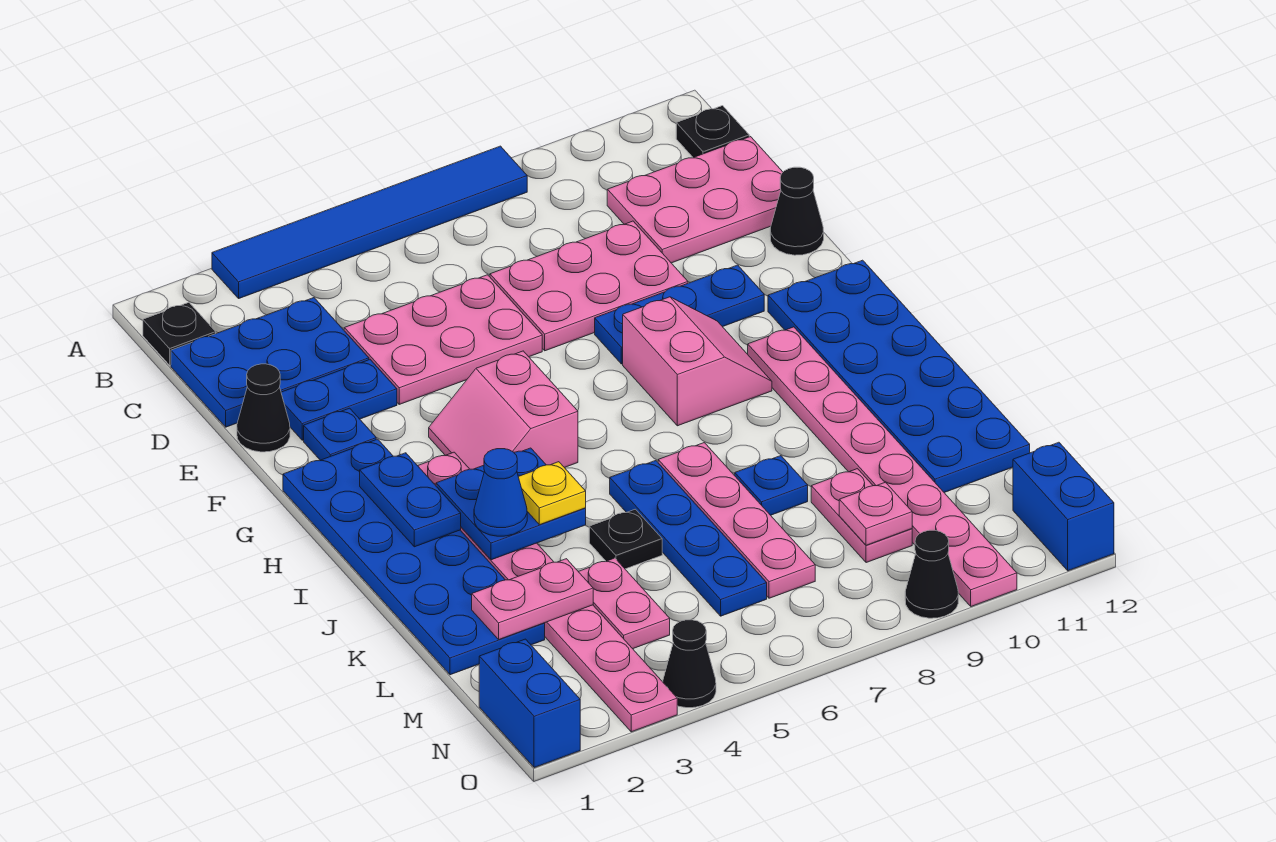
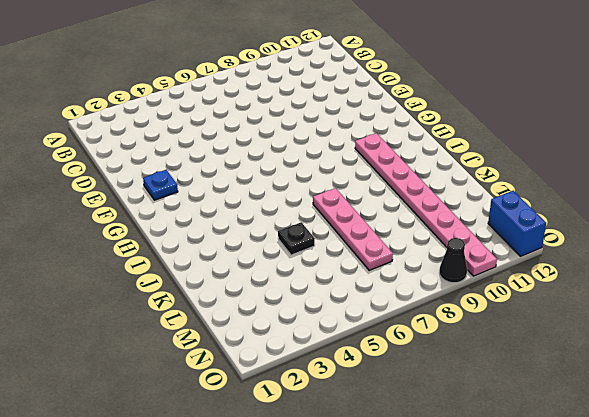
none -> blue tile A3:A8 level 1
none -> black plate B1 level 1
none -> black plate B12 level 1
none -> blue plate C1:D3 level 1

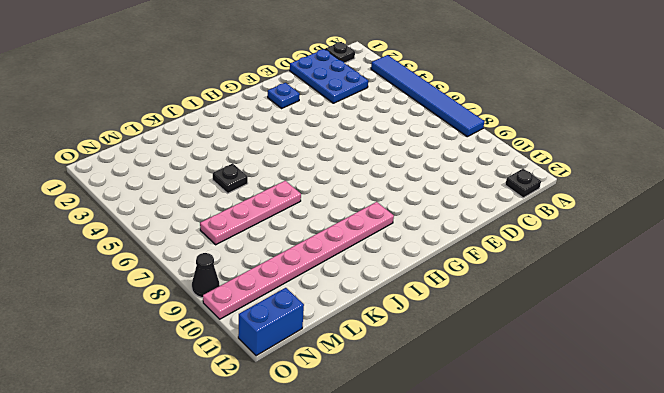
none -> pink plate C10:D12 level 1
none -> pink plate D4:E6 level 1
none -> pink plate D7:E9 level 1
none -> black cone E1 level 1

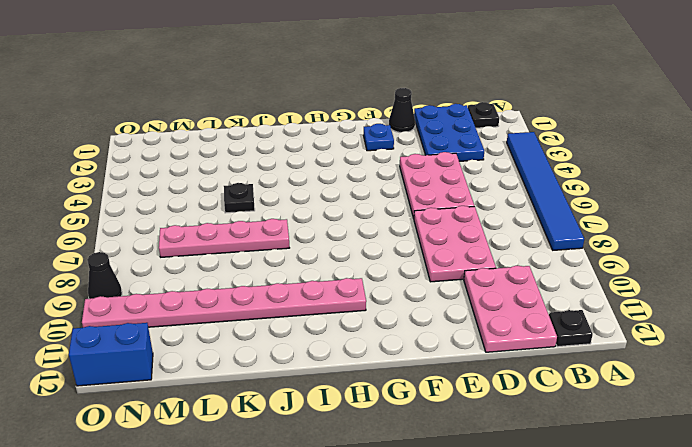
none -> blue plate E2:E3 level 1
none -> black cone E12 level 1
none -> blue plate F8:F10 level 1
none -> blue plate G1:L2 level 1

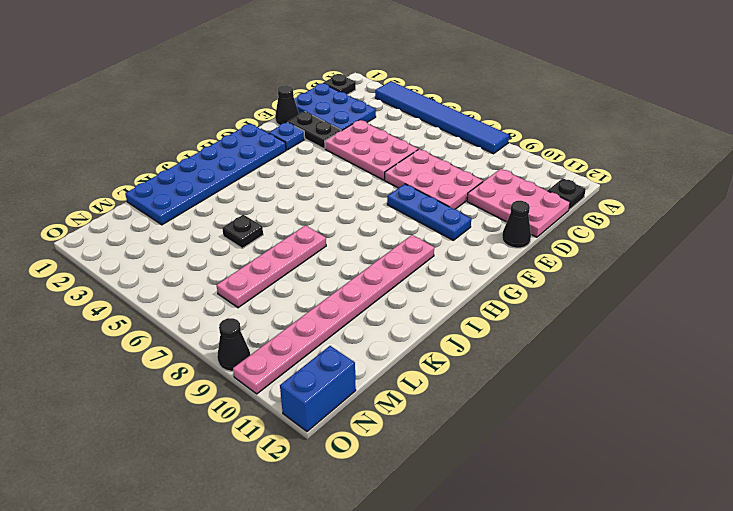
black plate E2:E3 level 1 -> blue plate E2:E3 level 1
none -> pink slope G4:H5 level 1 top 5
none -> pink slope G8:H9 level 1 top 8
none -> blue plate G11:L12 level 1
none -> pink plate H3:O3 level 1

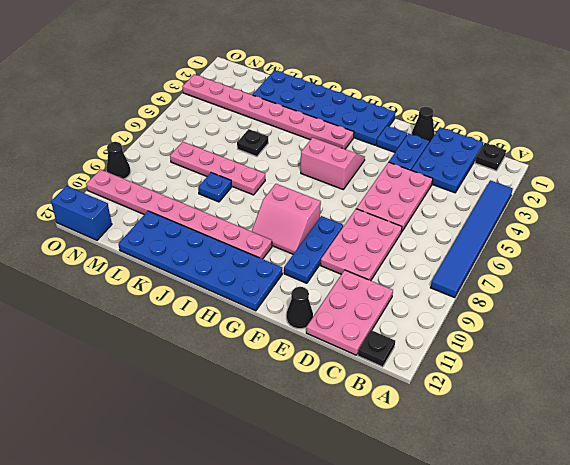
none -> blue plate J6:M6 level 1
none -> pink plate L4:M4 level 1
none -> pink plate L9:M9 level 1
none -> blue brick N1:O1 level 1

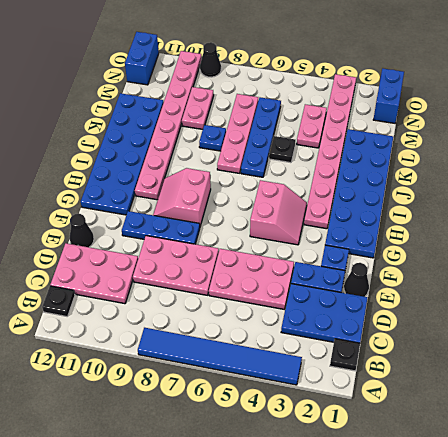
none -> black cone O4 level 1
none -> blue plate H2:I2 level 2
none -> blue plate I3:J4 level 2
none -> pink plate L2:L3 level 2

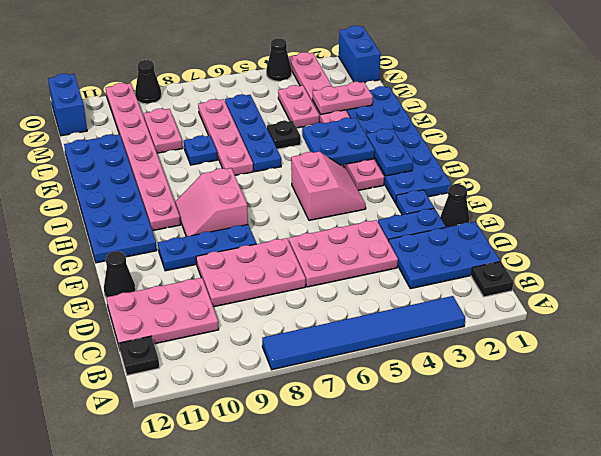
none -> pink plate M9 level 2
none -> blue cone J3 level 3
none -> yellow plate J4 level 3

